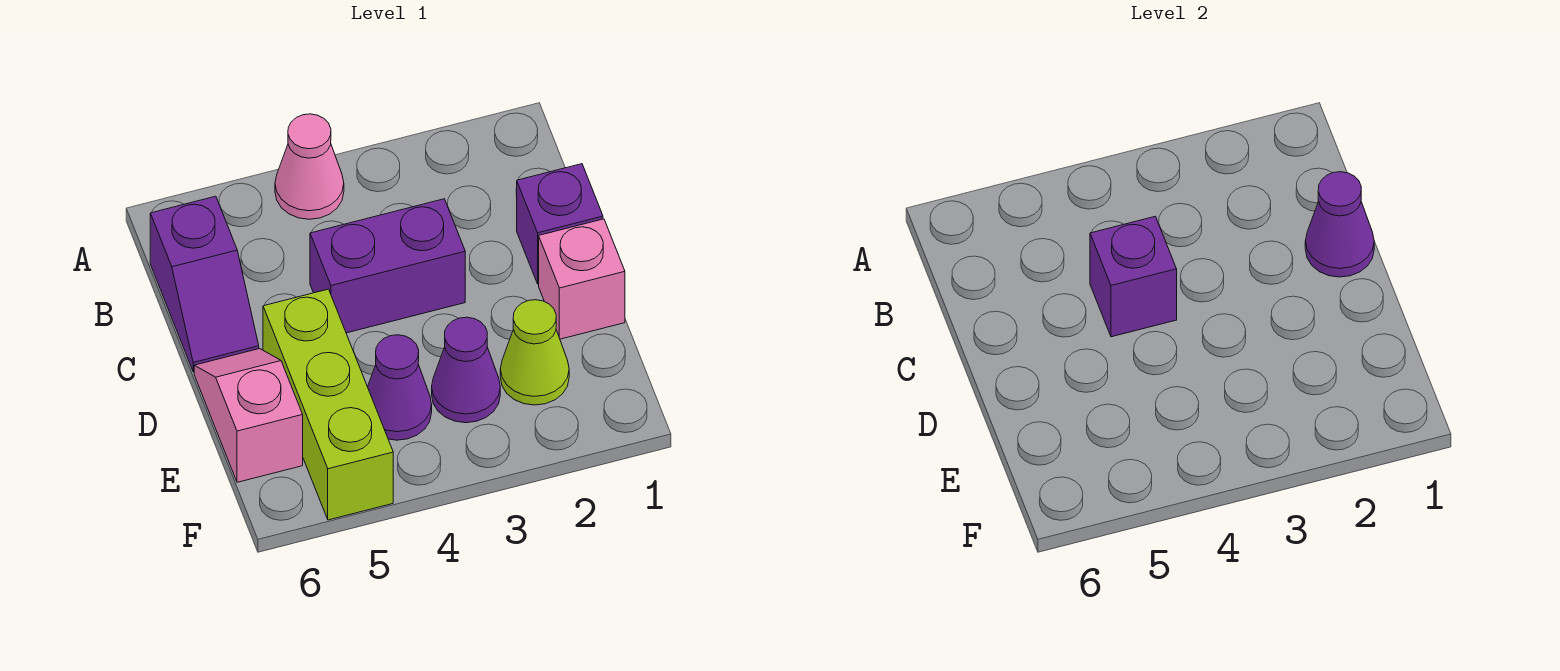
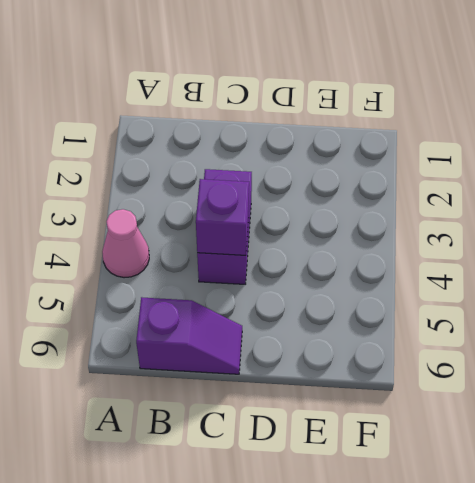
none -> purple brick C1 level 1
none -> pink brick D1 level 1
none -> lime brick D5:F5 level 1

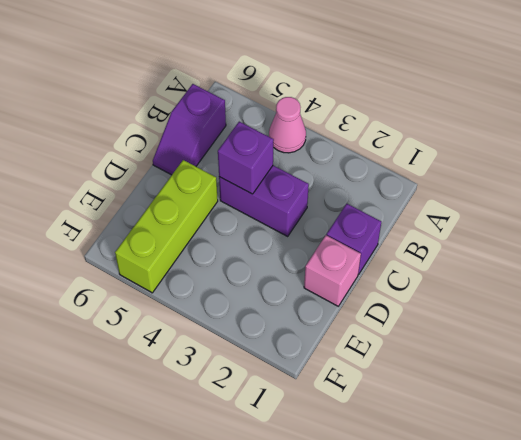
none -> pink slope D6:E6 level 1 top E
none -> lime cone E2 level 1
none -> purple cone E3 level 1

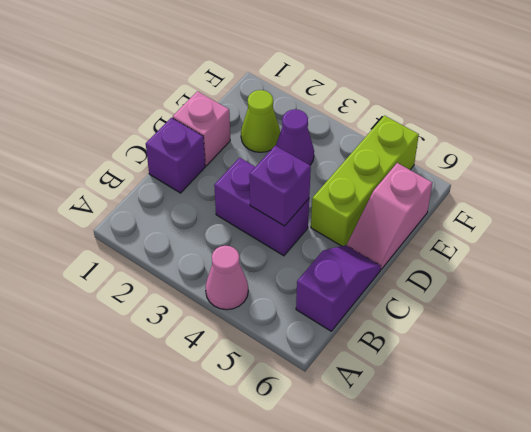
none -> purple cone E4 level 1
none -> purple cone C1 level 2

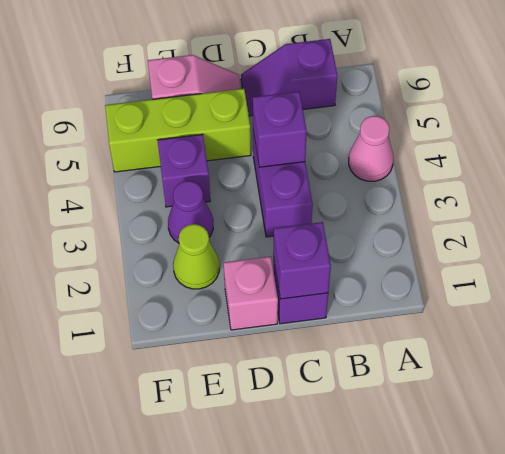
purple brick C1 level 2 -> purple cone C1 level 2
purple brick E4 level 1 -> purple cone E4 level 1

